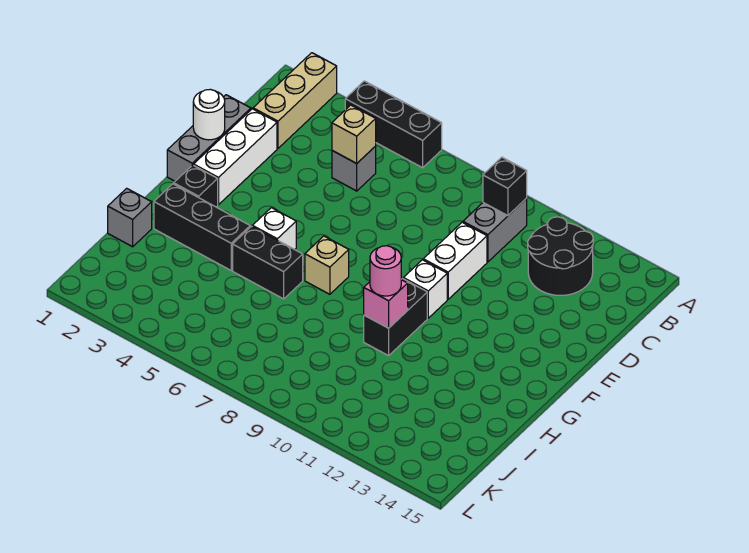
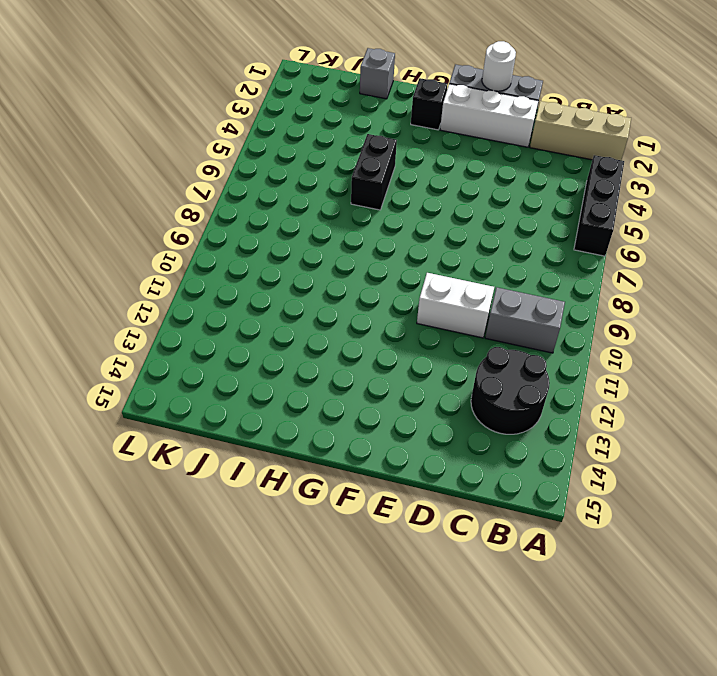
none -> grey brick C5 level 1
none -> white brick F10 level 1
none -> white brick G5 level 1

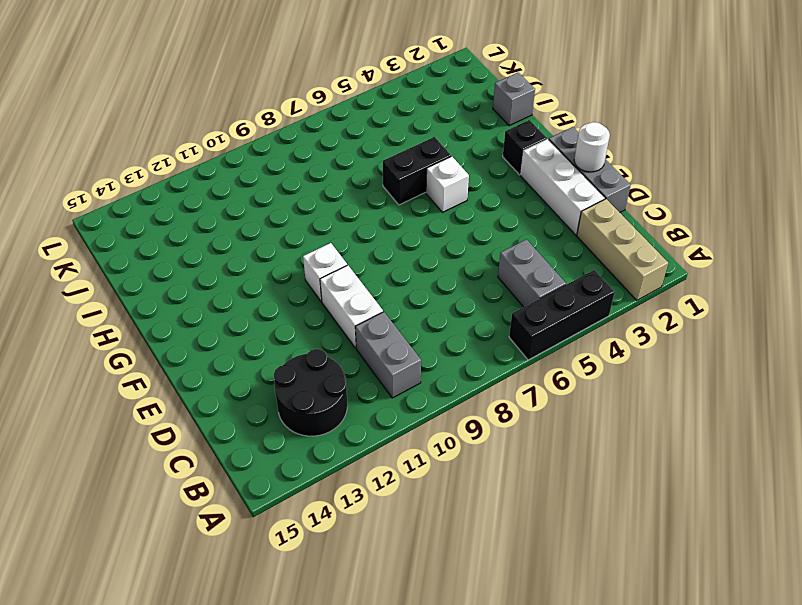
grey brick B5:C5 level 1 -> grey brick C5 level 1
none -> tan brick G7 level 1
none -> black brick G10:H10 level 1
none -> black brick H2:H4 level 1

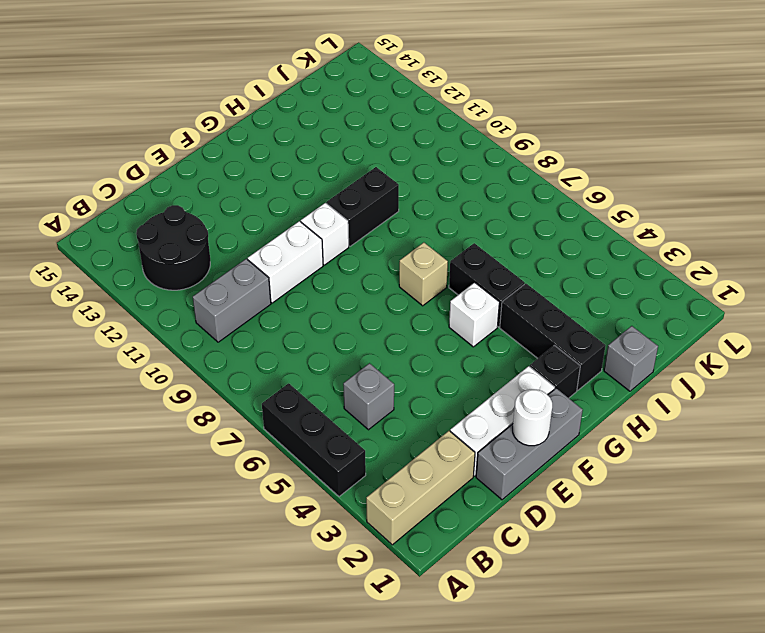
none -> black brick B10 level 2
none -> tan brick C5 level 2
none -> pink brick H10 level 2

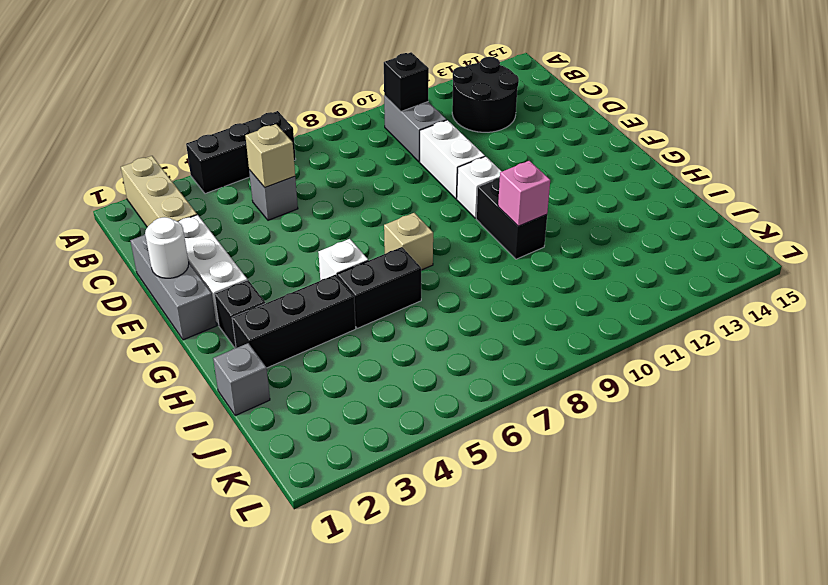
none -> pink round brick H10 level 3

